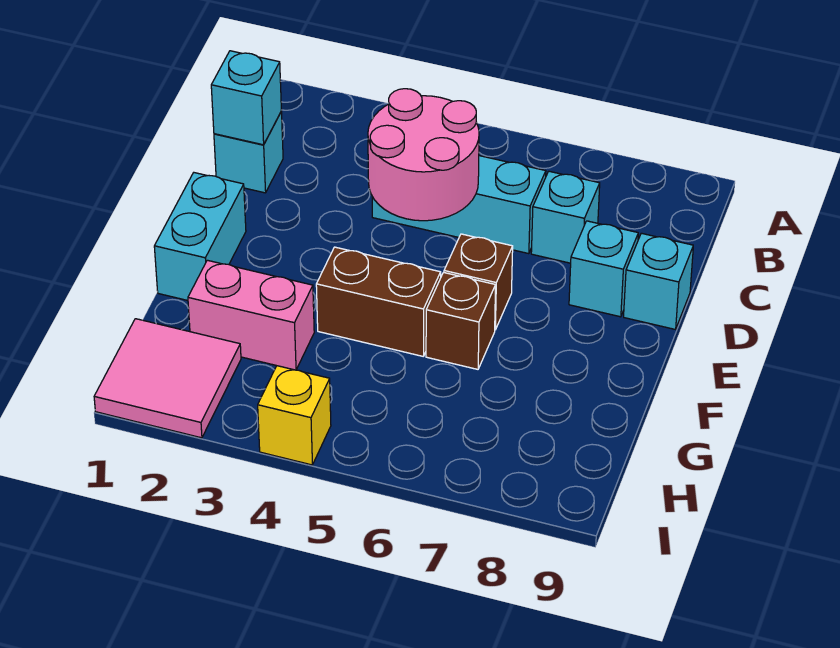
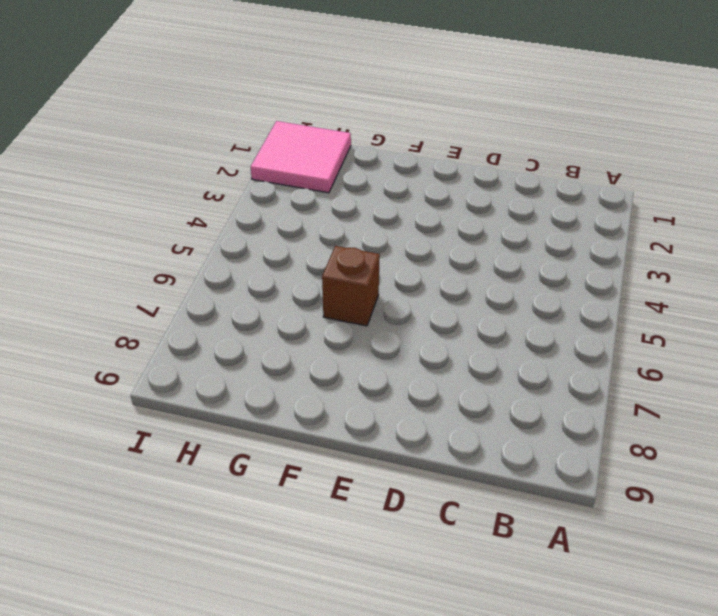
none -> cyan brick C1 level 1
none -> cyan brick C4:C6 level 1
none -> cyan brick C7 level 1

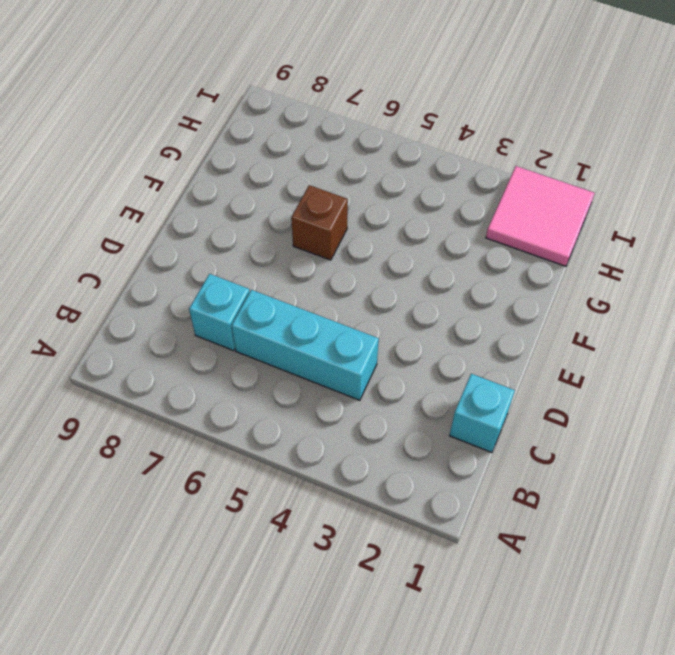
none -> cyan brick D8 level 1
none -> cyan brick D9 level 1
none -> cyan brick E1:F1 level 1

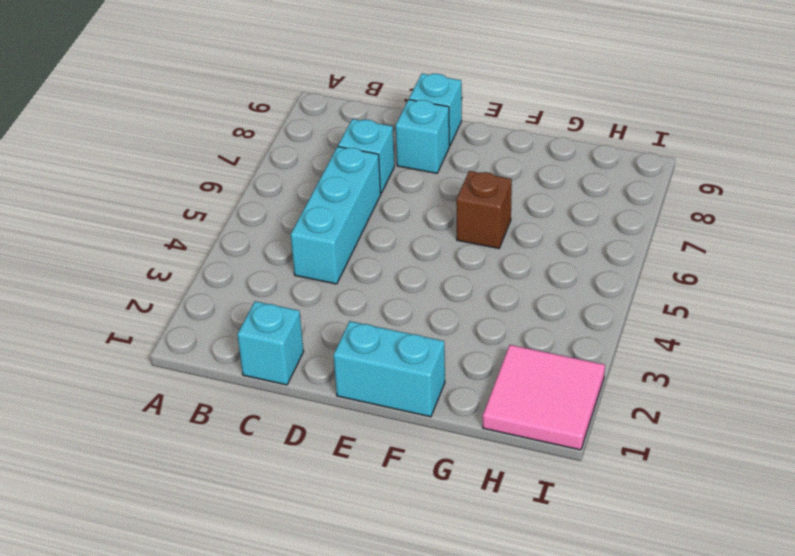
none -> brown brick E6 level 1
none -> brown brick F4:F5 level 1
none -> pink brick G2:G3 level 1

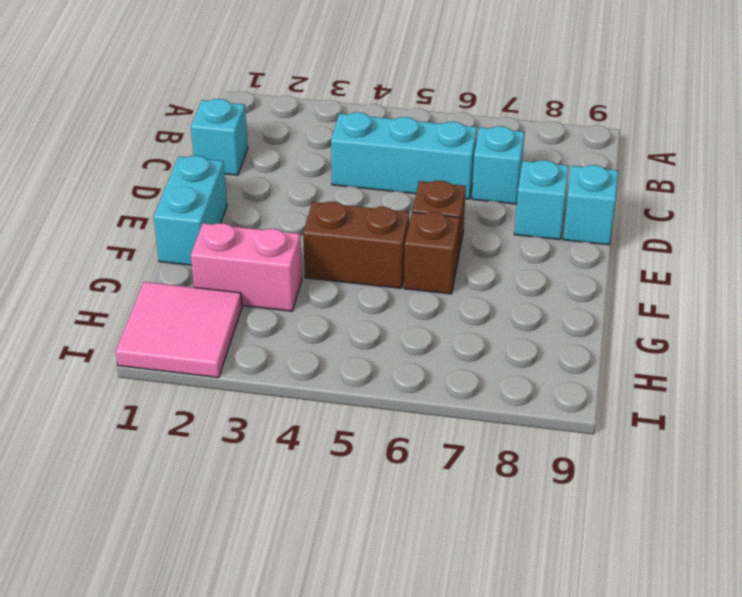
none -> yellow brick I4 level 1
none -> cyan brick C1 level 2
none -> pink round brick C4:D5 level 2

